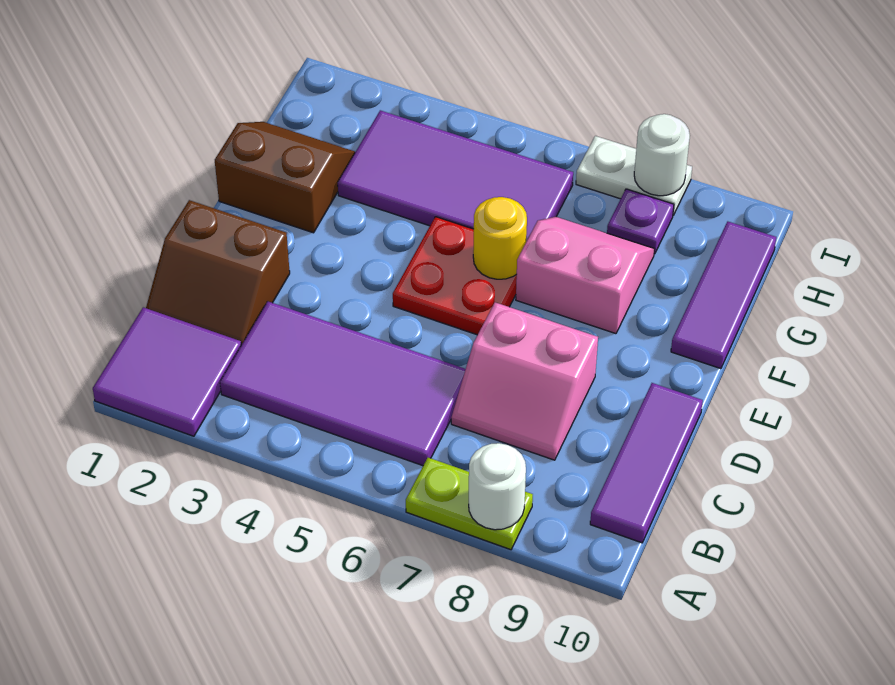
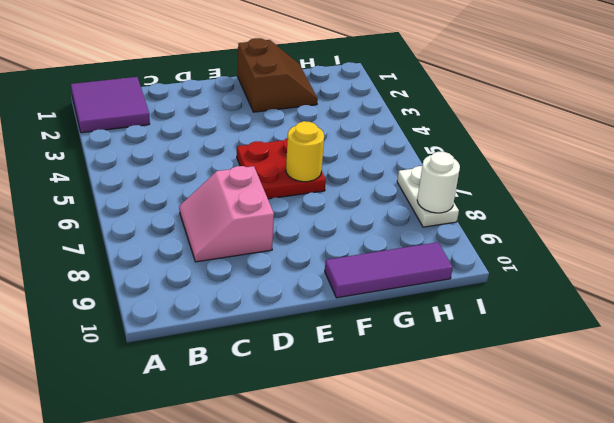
none -> lime plate A7:A8 level 1
none -> purple tile B3:C6 level 1
none -> purple tile B10:D10 level 1

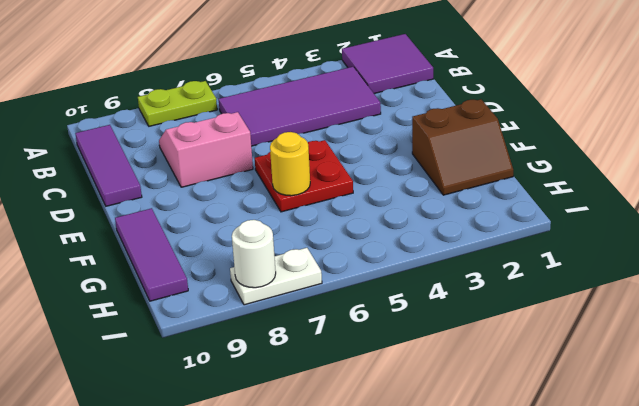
none -> brown slope C1:D2 level 1 top D
none -> pink slope F7:G8 level 1 top F
none -> purple tile G3:H6 level 1

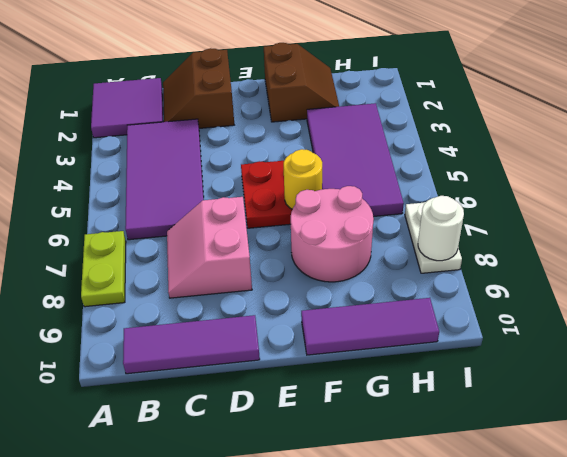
pink round brick F7:G8 level 1 -> pink slope F7:G8 level 1 top F
none -> purple plate H8 level 1
none -> white round brick A8 level 2

